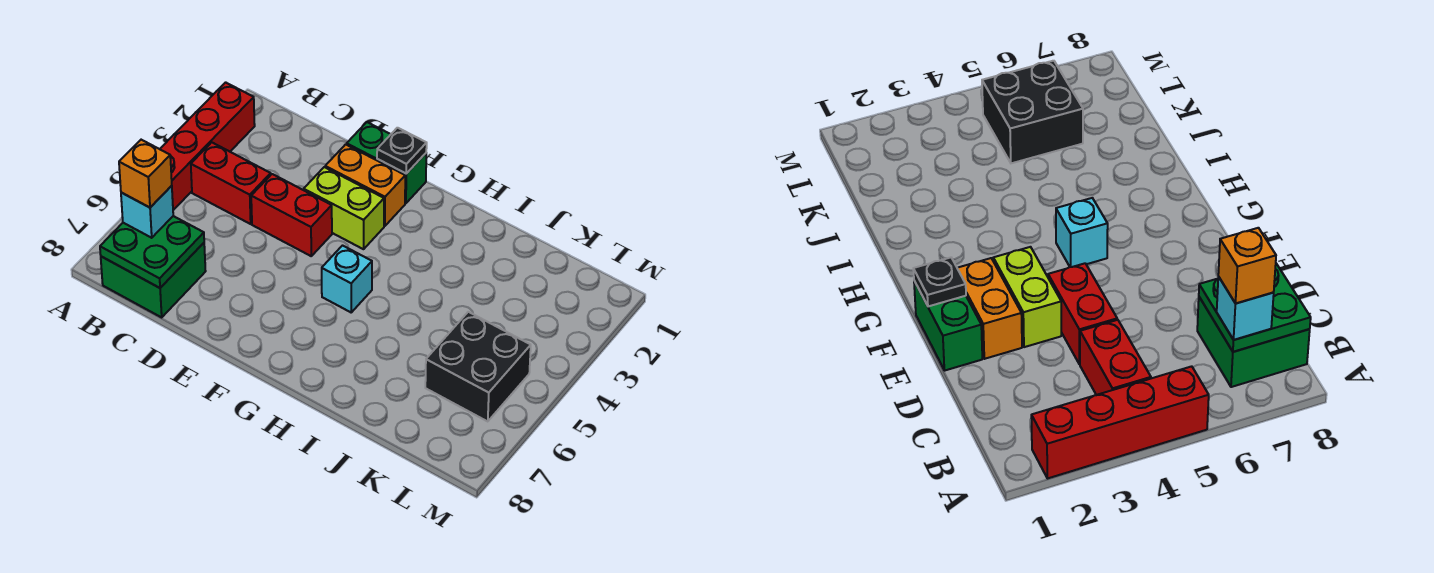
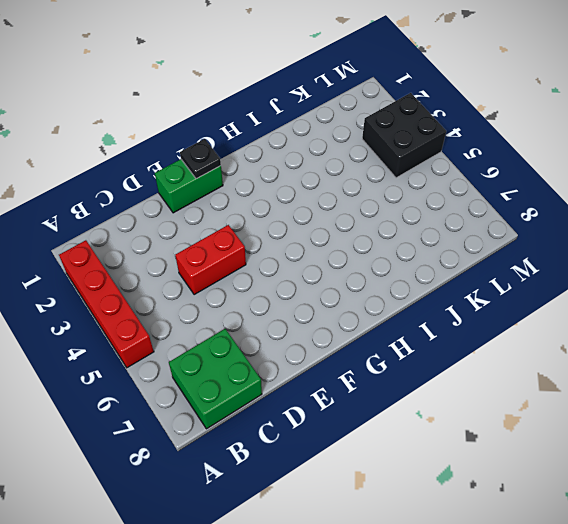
black brick L3:M4 level 1 -> black brick K5:L6 level 1
none -> red brick B4:C4 level 1
none -> orange brick E2:F2 level 1
none -> lime brick E3:F3 level 1

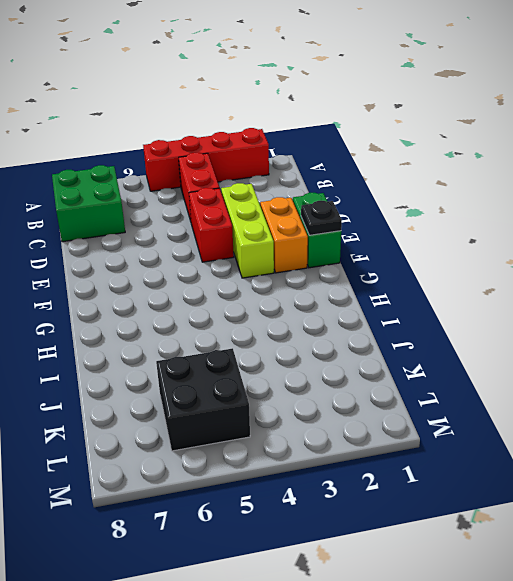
lime brick D3:F3 level 1 -> lime brick E3:F3 level 1
none -> cyan brick G5 level 1
none -> green plate B7:C8 level 2
none -> cyan brick B7 level 3

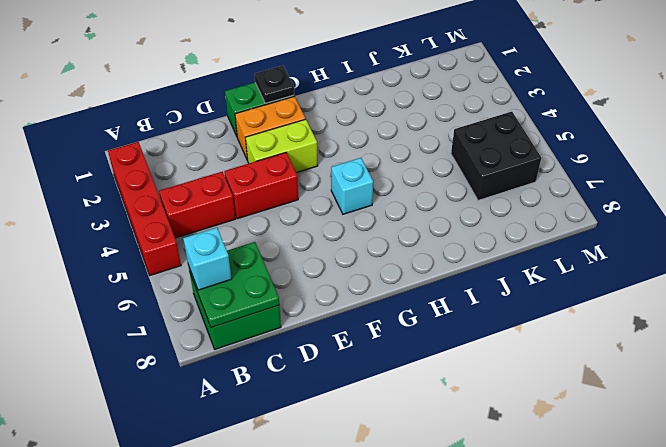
none -> orange brick B7 level 4

